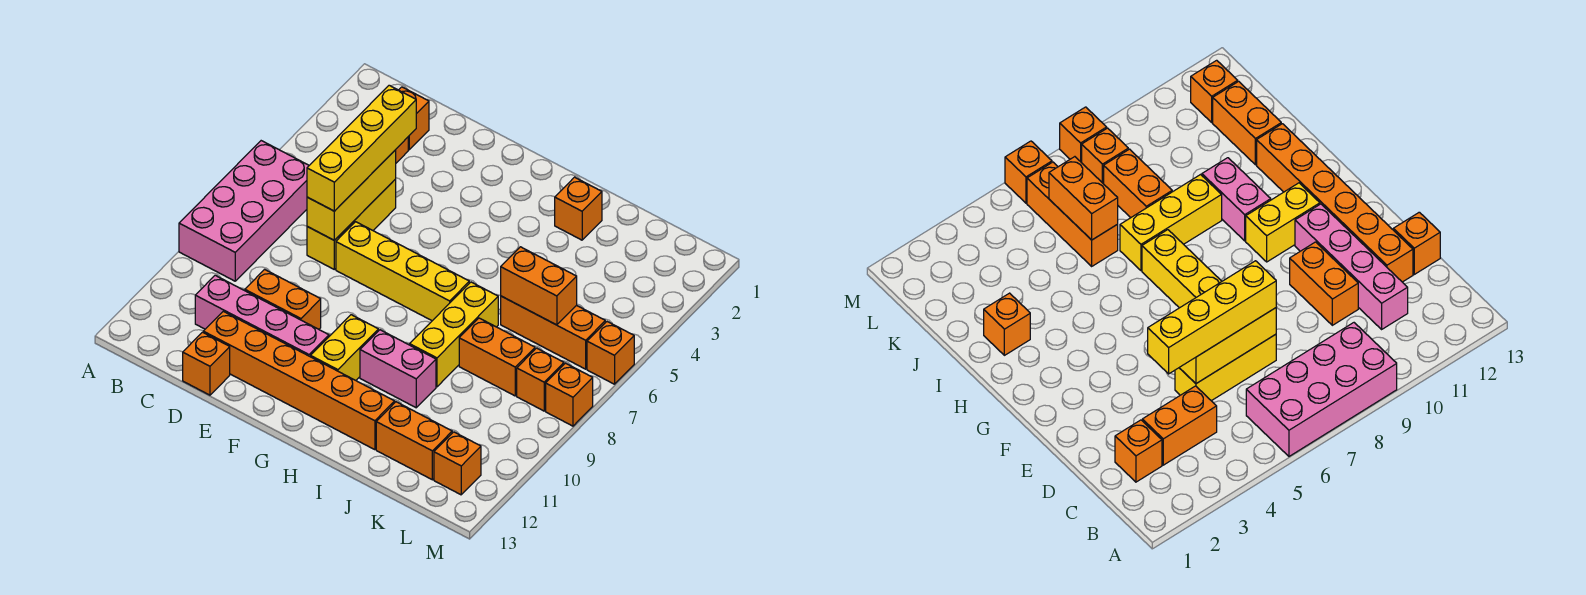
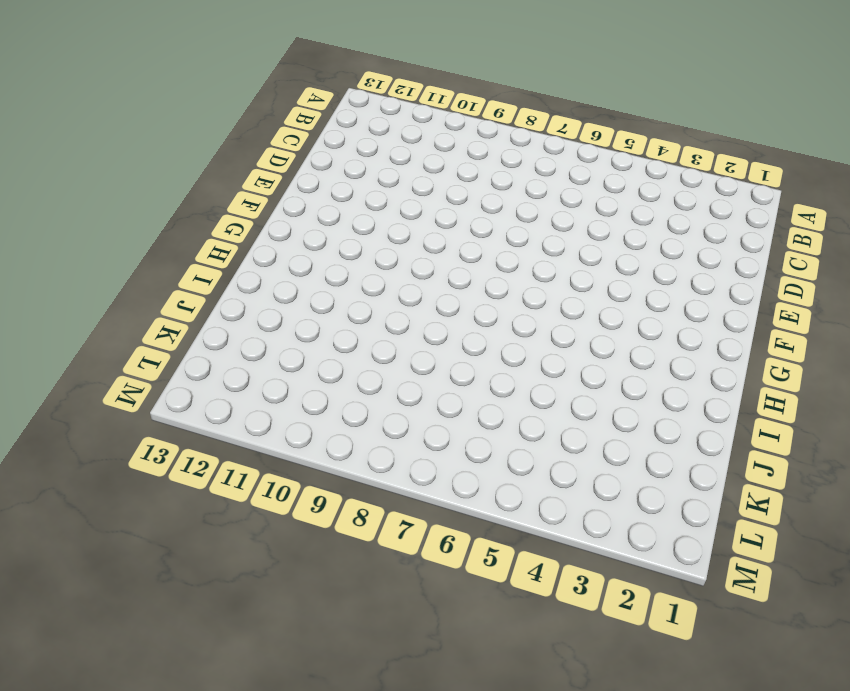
none -> pink brick A6:B9 level 1
none -> orange brick C2 level 1
none -> orange brick C3:C4 level 1

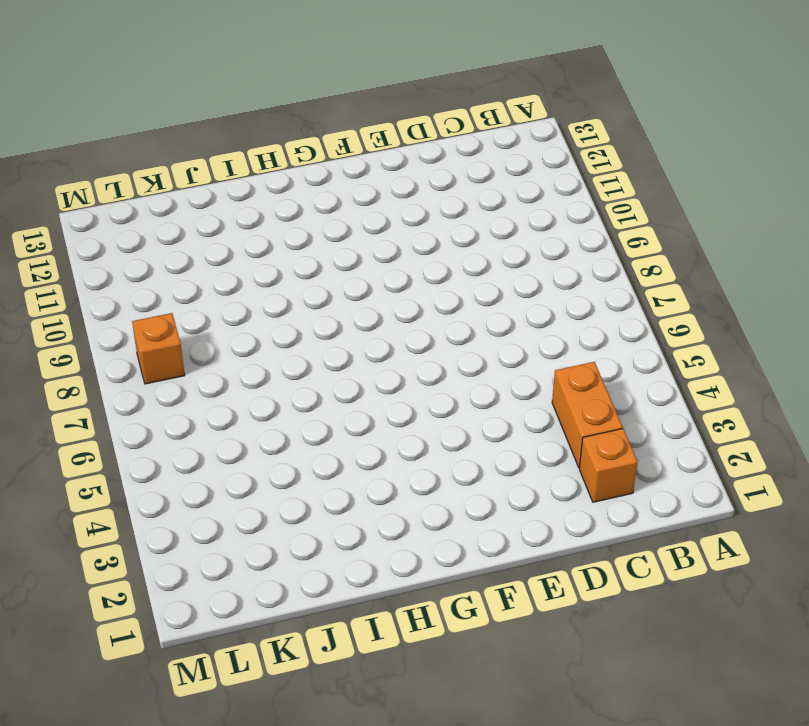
none -> pink brick A6:B9 level 1
none -> pink brick C11:F11 level 1
none -> yellow brick D5:D7 level 1

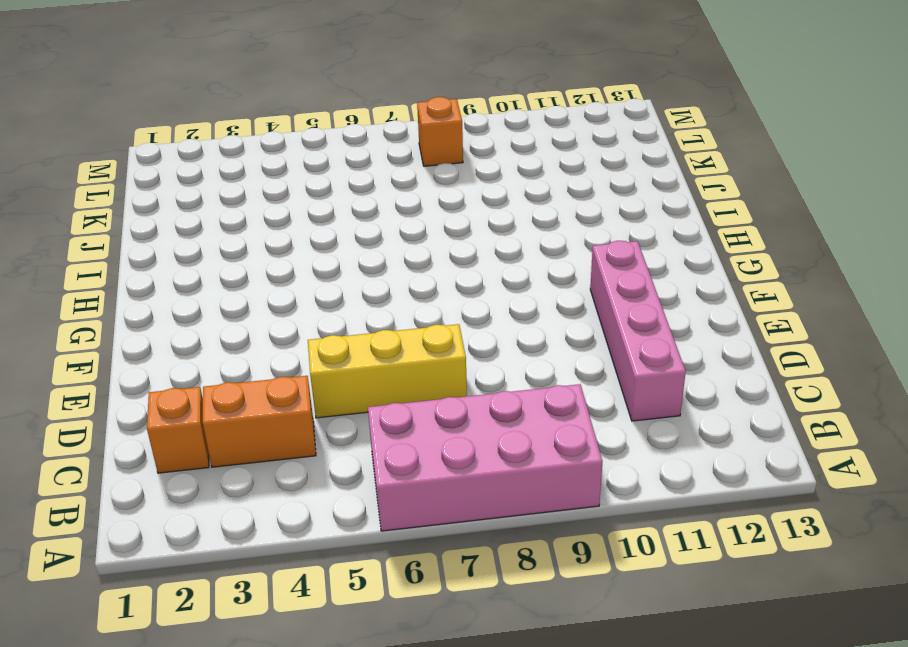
none -> orange brick D10:E10 level 1
none -> orange brick D12:I12 level 1
none -> orange brick D13 level 1

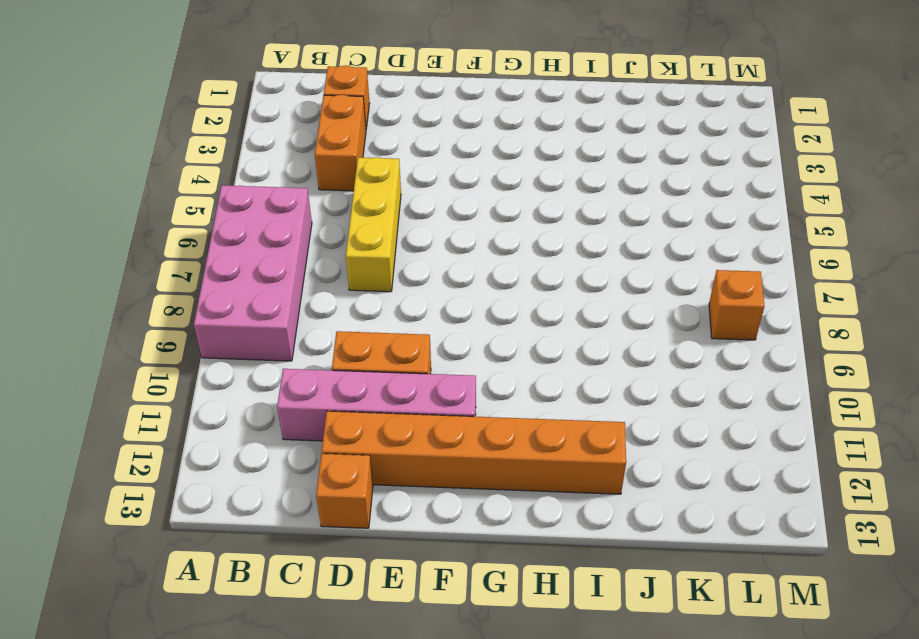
none -> yellow brick E7:H7 level 1
none -> yellow brick G10:G11 level 1
none -> pink brick H10:I10 level 1

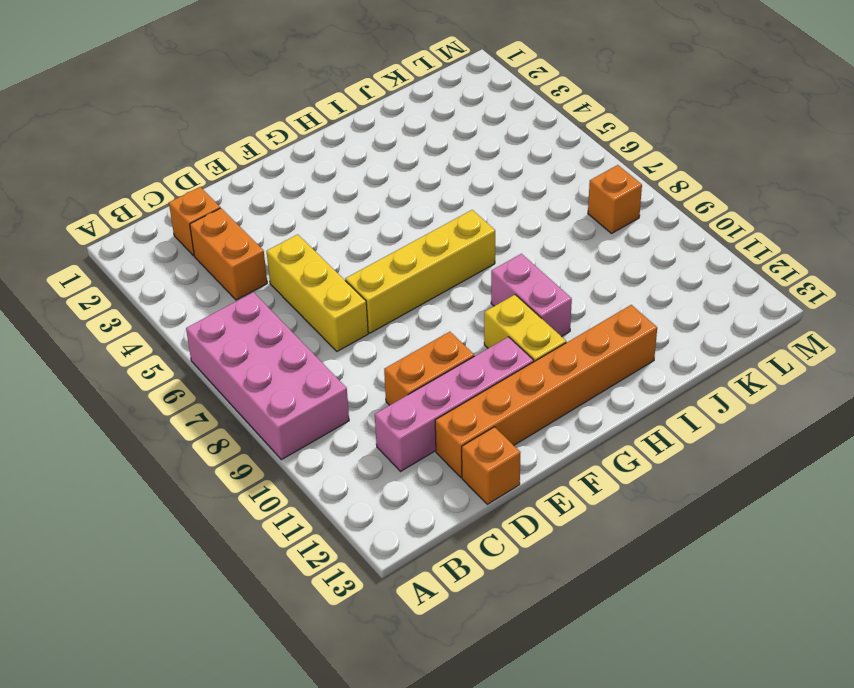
pink brick H9:H10 level 1 -> pink brick H10:I10 level 1
none -> orange brick I2 level 1
none -> yellow brick I7:I9 level 1
none -> orange brick J6:L6 level 1

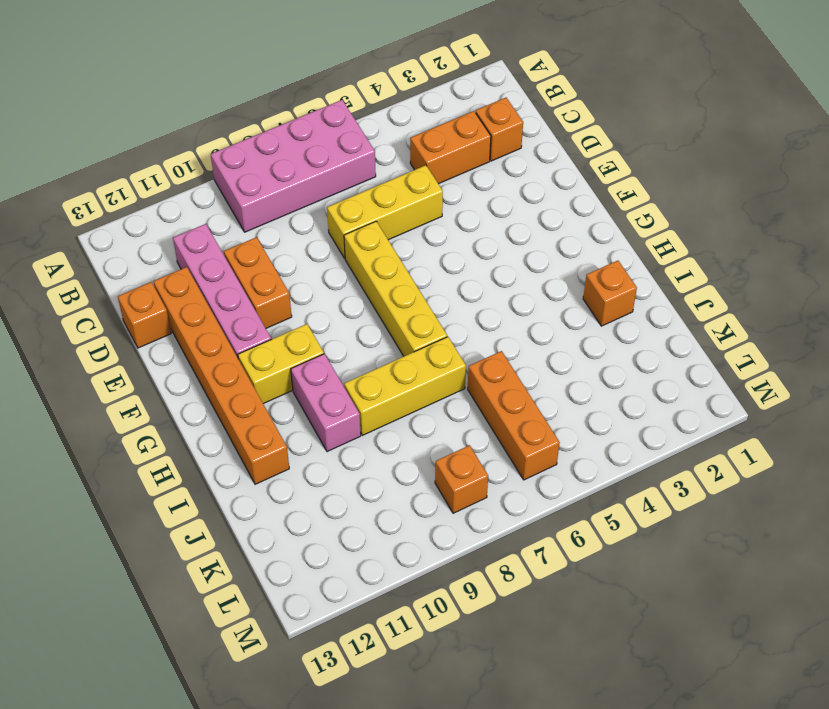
none -> orange brick J8:K8 level 1
none -> orange brick J12:K12 level 1
none -> orange brick L12 level 1

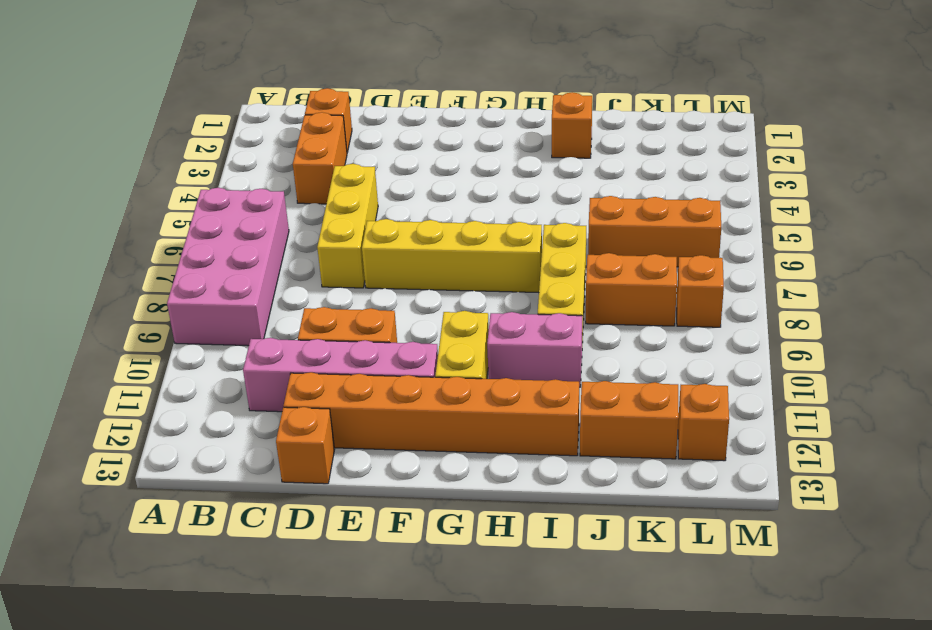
none -> orange brick M6 level 1
none -> orange brick M8 level 1
none -> yellow brick D5:D7 level 2

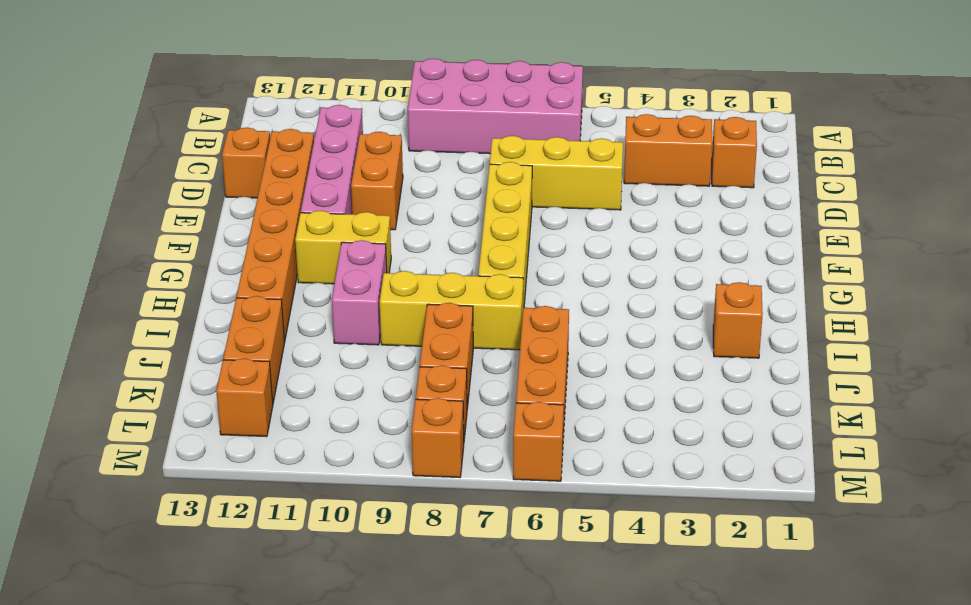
none -> yellow brick D5:D7 level 2
none -> orange brick J6:K6 level 2
none -> yellow brick D4:D7 level 3

